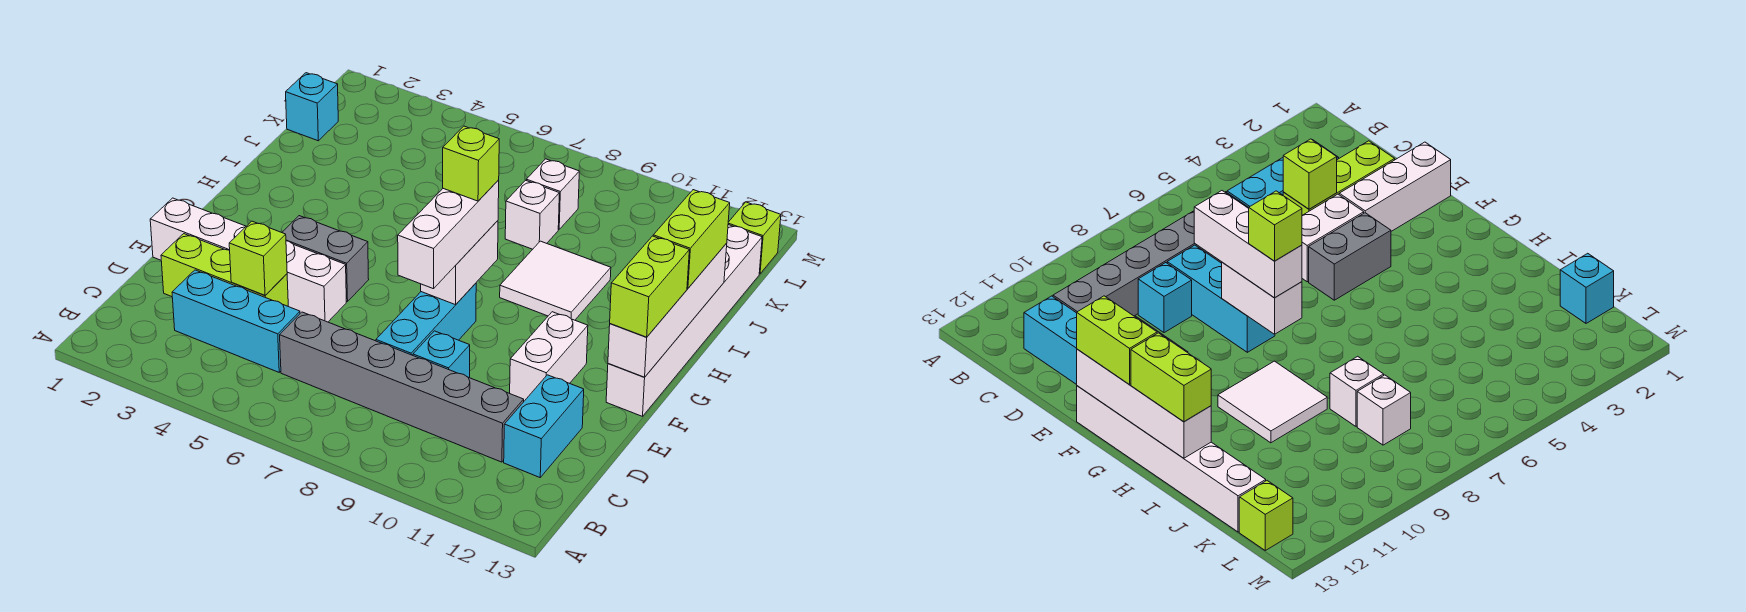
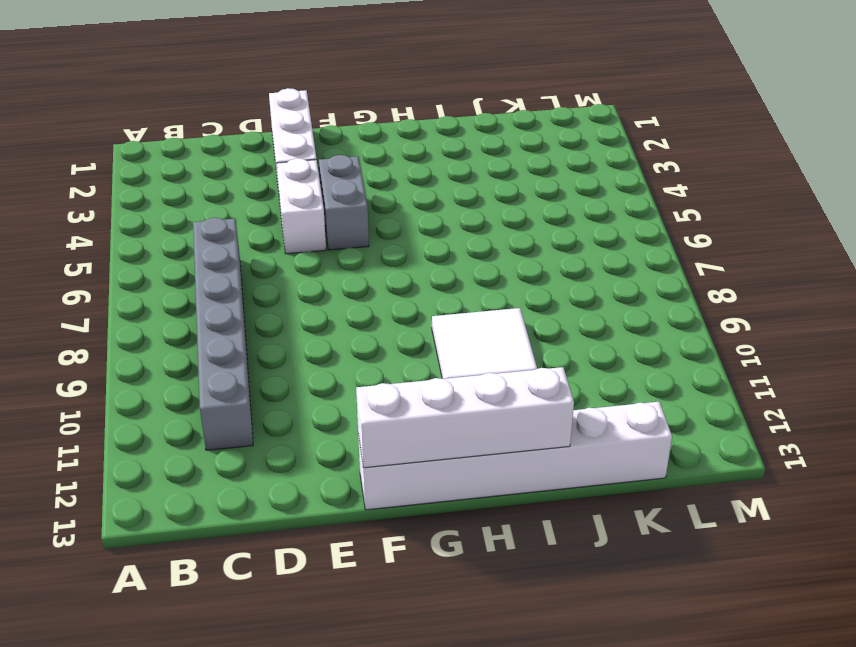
none -> cyan brick C3:C5 level 1
none -> cyan brick C12:D12 level 1
none -> lime brick D2:D4 level 1

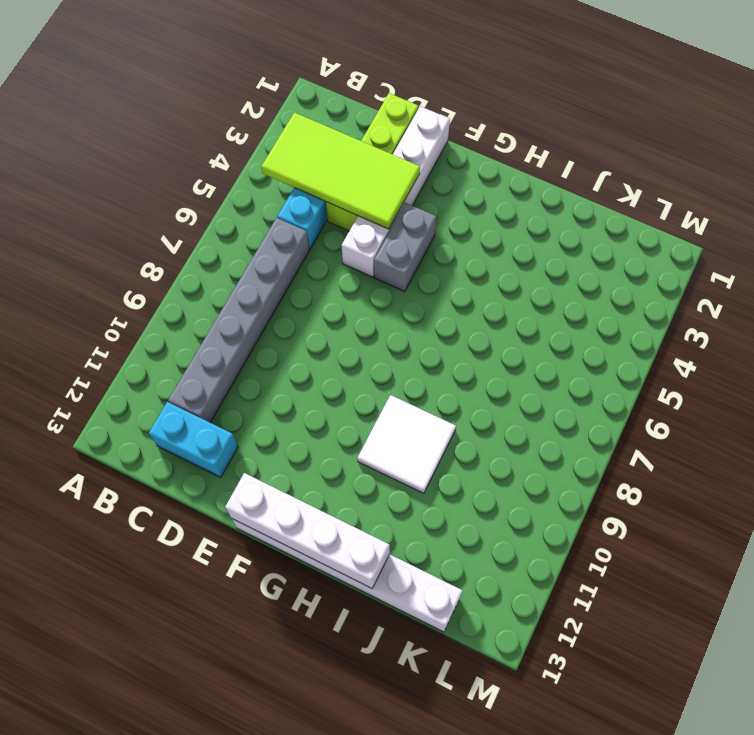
lime tile B3:E4 level 2 -> lime brick D4 level 2
lime brick D1:D4 level 1 -> lime brick D2:D4 level 1
none -> cyan brick D8:F8 level 1
none -> cyan brick D9 level 1
none -> white brick E11:F11 level 1

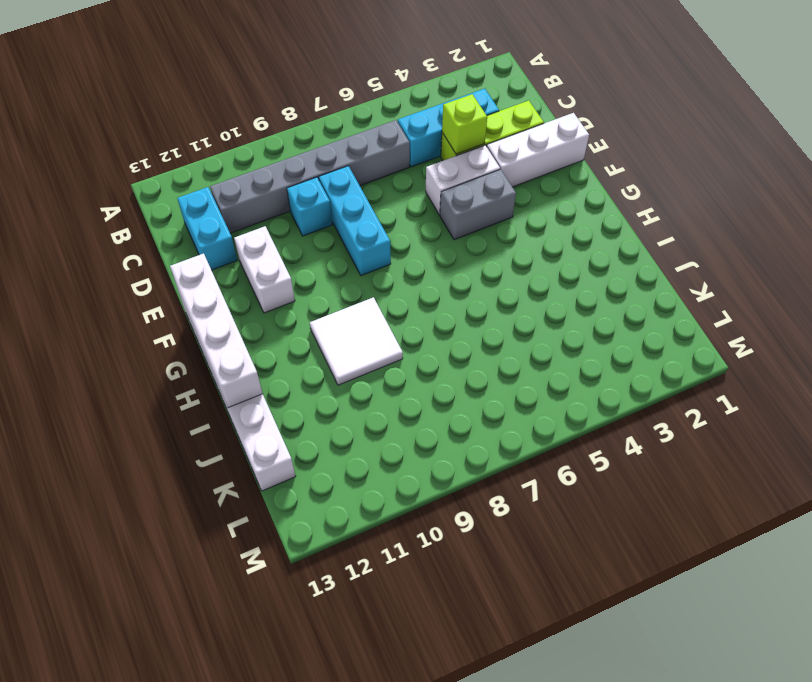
none -> white brick J8 level 1
none -> cyan brick K1 level 1
none -> white brick K8 level 1

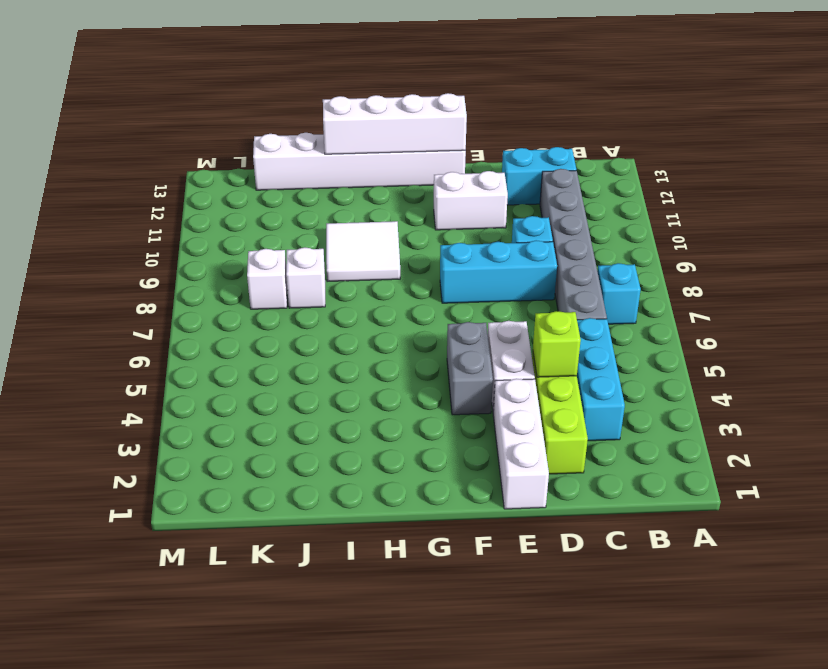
cyan brick B7 level 1 -> cyan brick K1 level 1
none -> lime brick L13 level 1
none -> white brick F8:G8 level 2
none -> white brick E8:G8 level 3

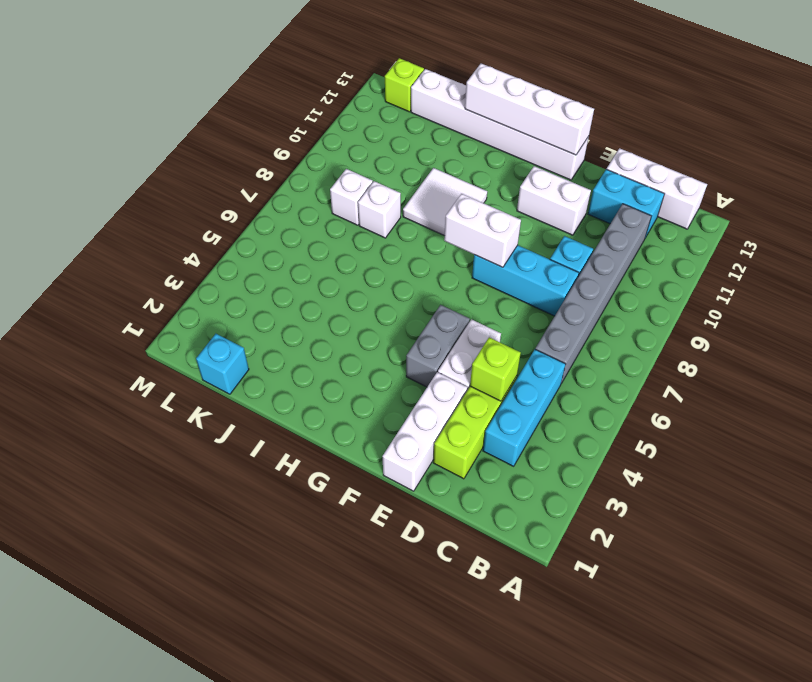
white brick B13:D13 level 1 -> white brick E8:G8 level 3
none -> lime brick F13:G13 level 3
none -> lime brick H13:I13 level 3
none -> lime brick G8 level 4

